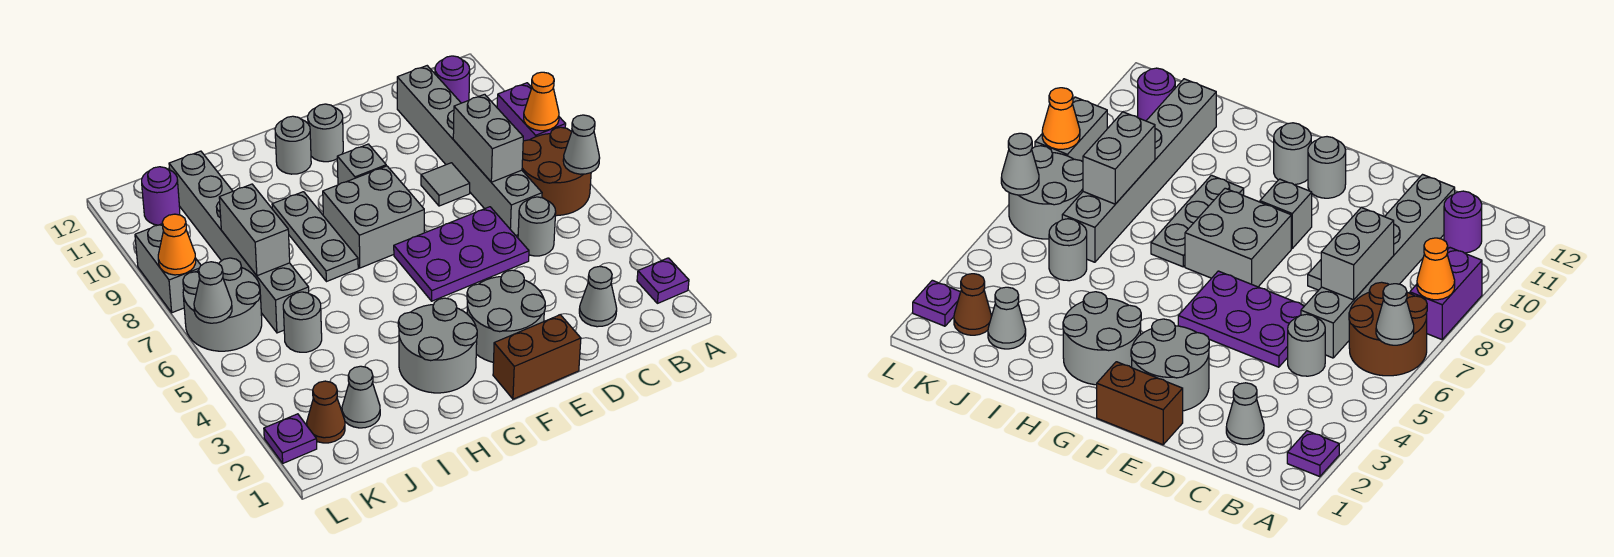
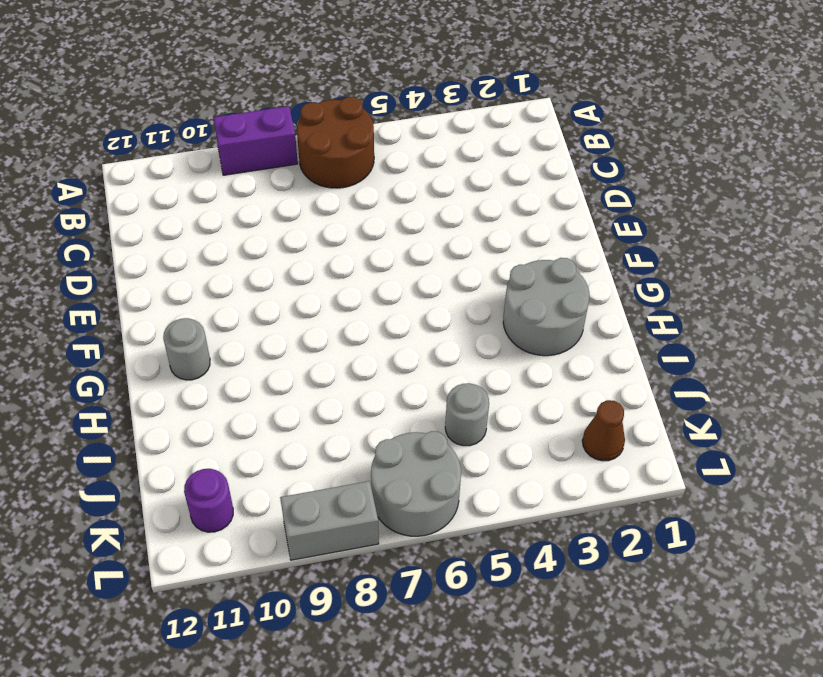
none -> purple plate A2 level 1
none -> purple round brick B11 level 1
none -> grey cone C2 level 1
none -> grey round brick C5 level 1

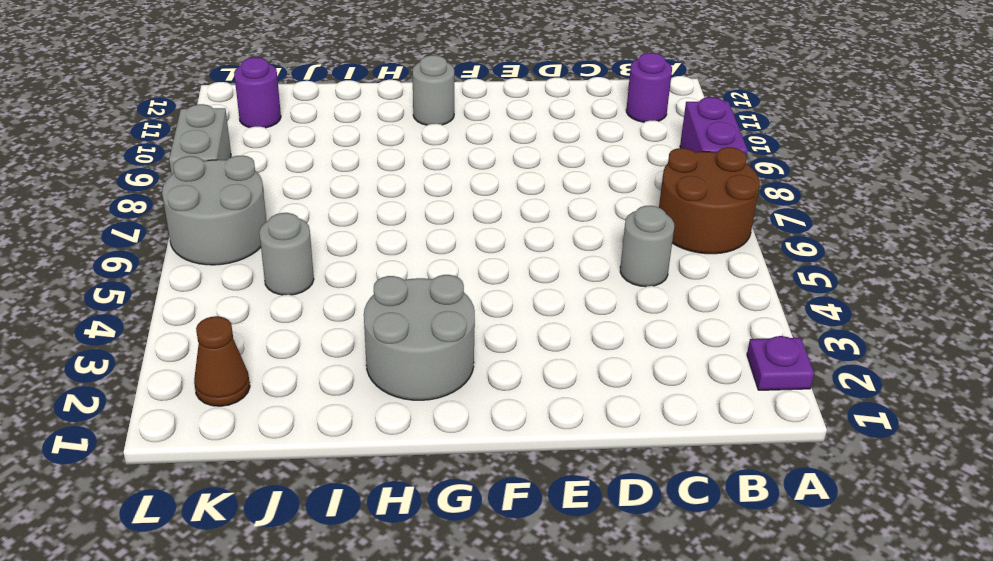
none -> grey cone C2 level 1
none -> grey brick C6:C11 level 1
none -> purple plate D5:F6 level 1
none -> grey tile D8 level 1

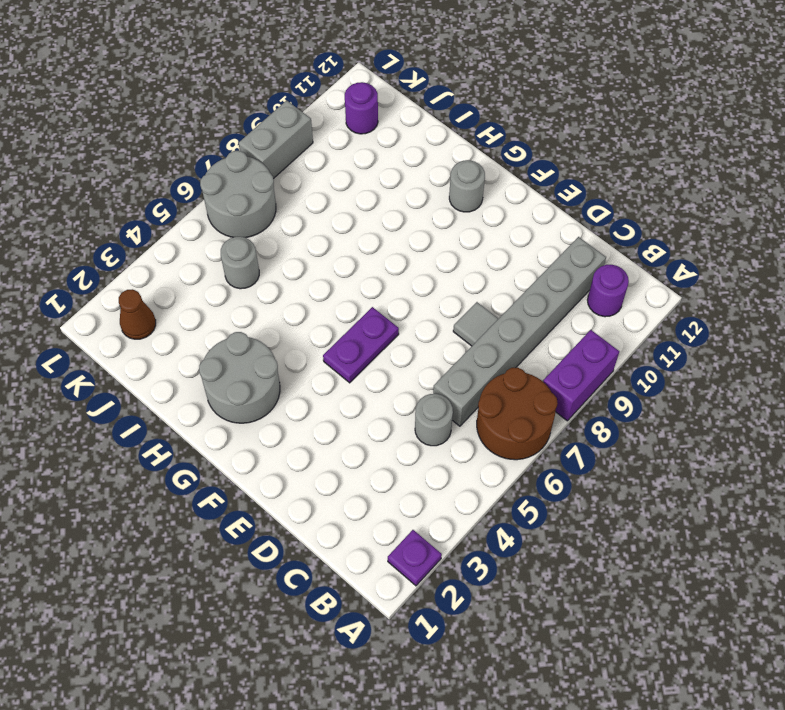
purple plate F5:F6 level 1 -> purple plate D5:F6 level 1
none -> grey cone C2 level 1
none -> brown brick E1:F1 level 1
none -> grey round brick E2:F3 level 1
none -> grey brick F7:G8 level 1

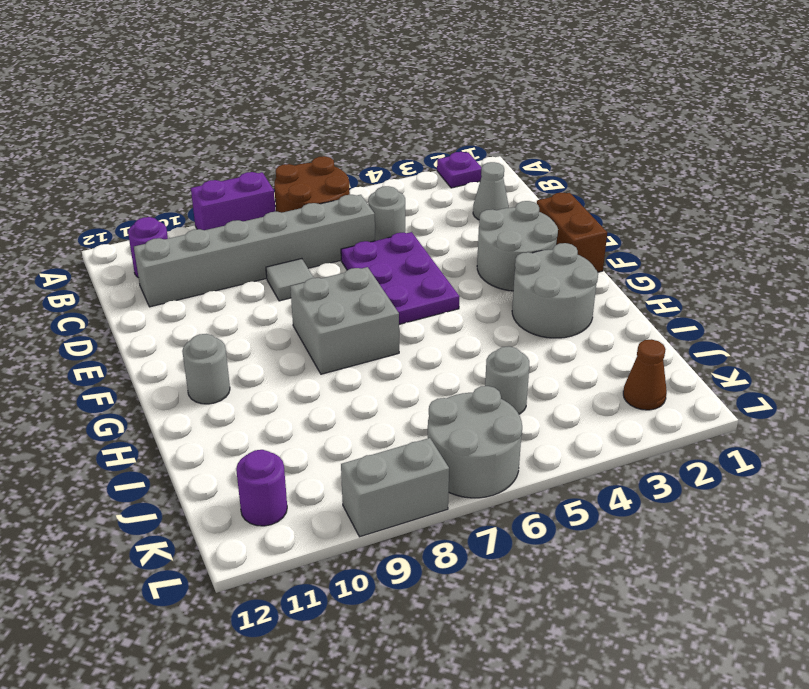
none -> grey brick F9 level 1
none -> grey round brick F11 level 1
none -> grey plate H7:H9 level 1
none -> grey cone J2 level 1

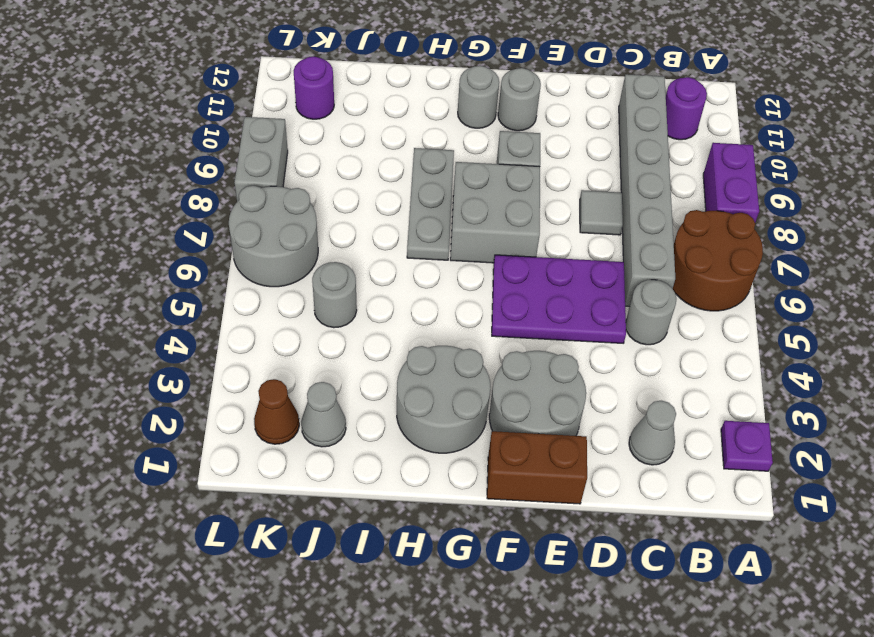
none -> grey brick J6:J11 level 1
none -> purple plate L2 level 1
none -> grey cone A6 level 2
none -> orange cone A8 level 2

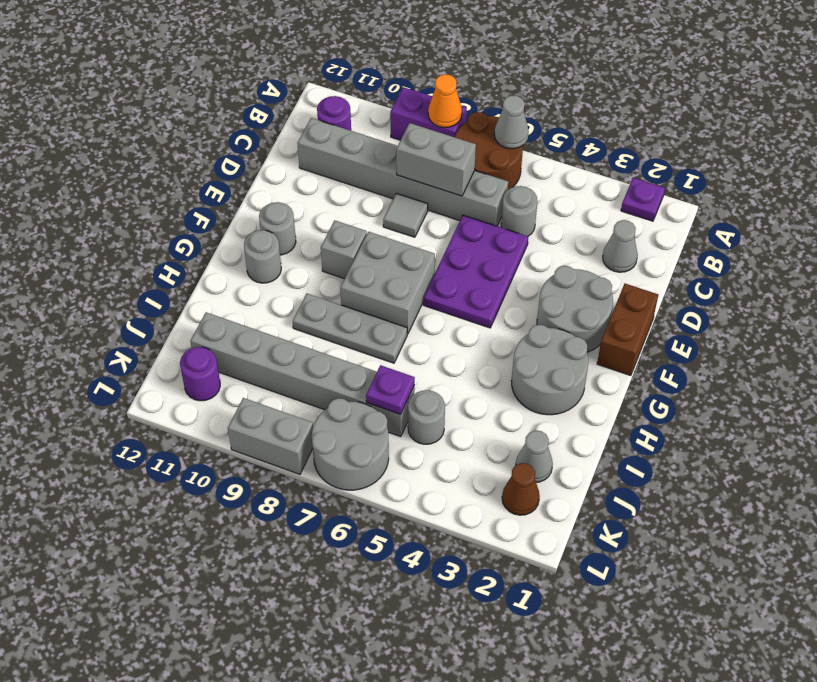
purple plate J6 level 2 -> purple plate L2 level 1
none -> grey brick J7:J8 level 2
none -> grey cone L6 level 2
none -> orange cone L8 level 2

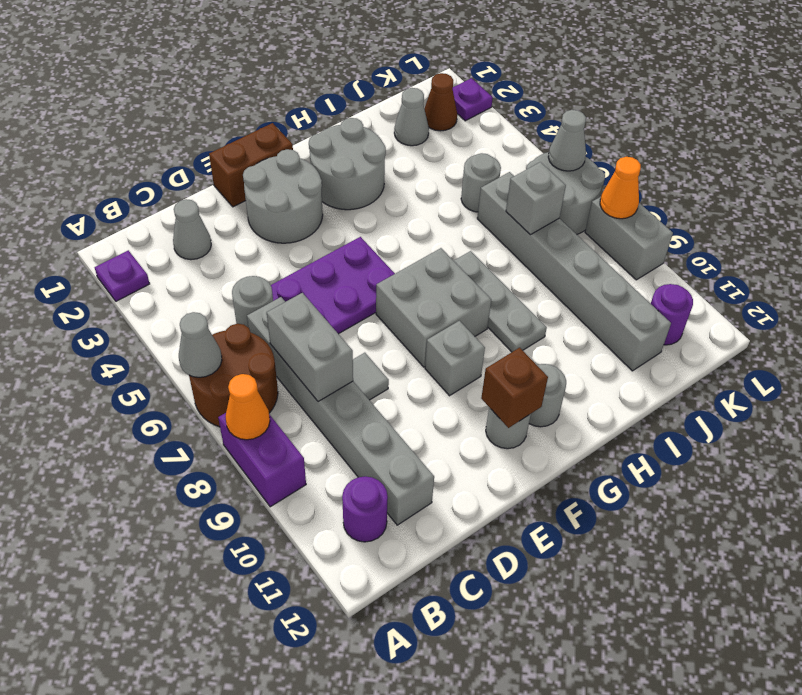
brown brick F11 level 2 -> none
grey brick J7 level 2 -> grey brick J7:J8 level 2

